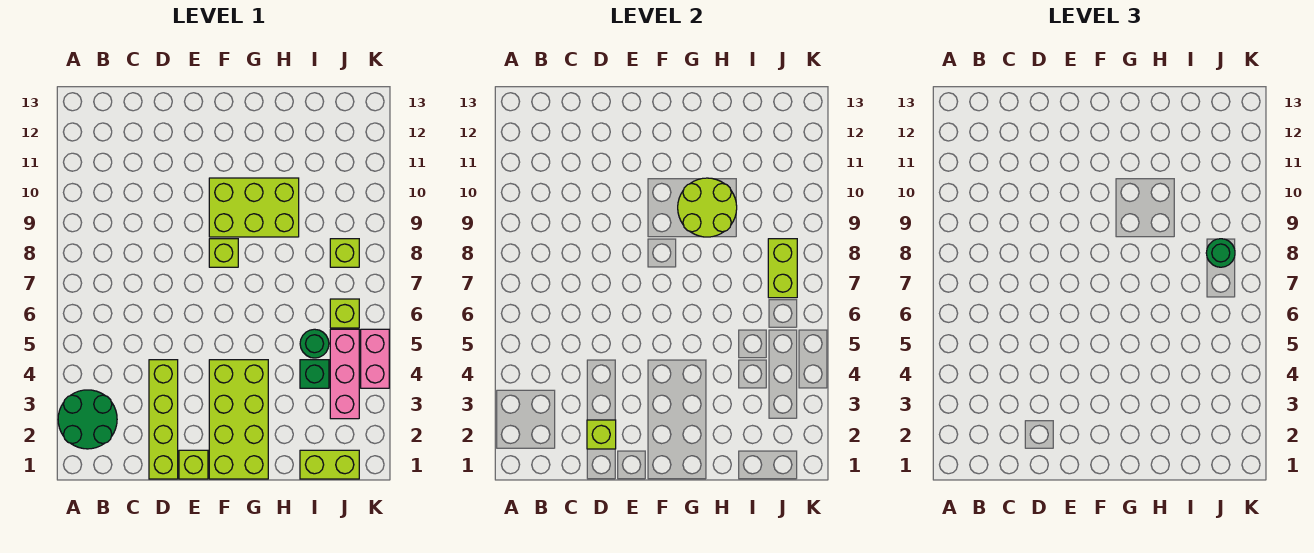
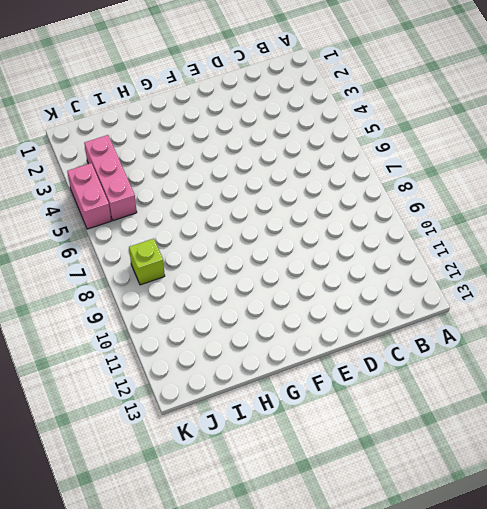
none -> green round brick A2:B3 level 1
none -> lime brick D1:D4 level 1
none -> lime brick E1 level 1

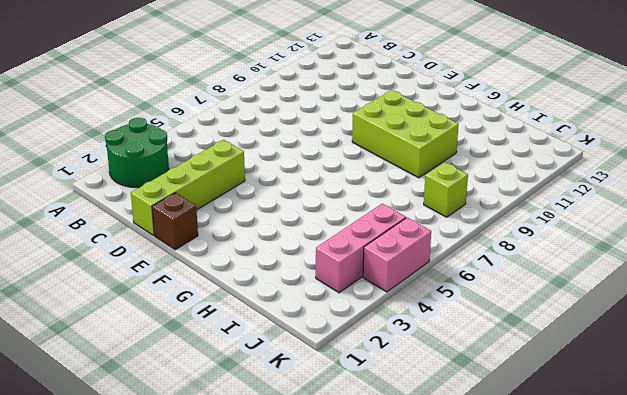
brown brick E1 level 1 -> lime brick E1 level 1
none -> lime brick F1:G4 level 1
none -> lime brick F8 level 1
none -> lime brick I1:J1 level 1

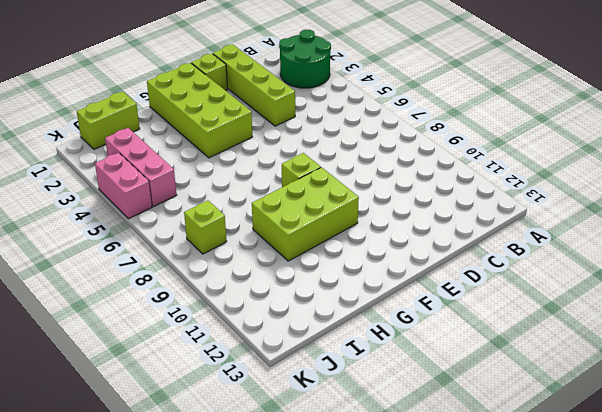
none -> green brick I4 level 1
none -> green round brick I5 level 1
none -> lime brick J6 level 1

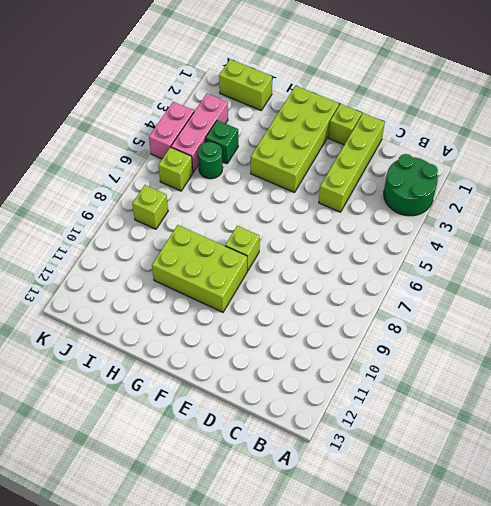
none -> lime brick D2 level 2
none -> lime round brick G9:H10 level 2
none -> lime brick J7:J8 level 2

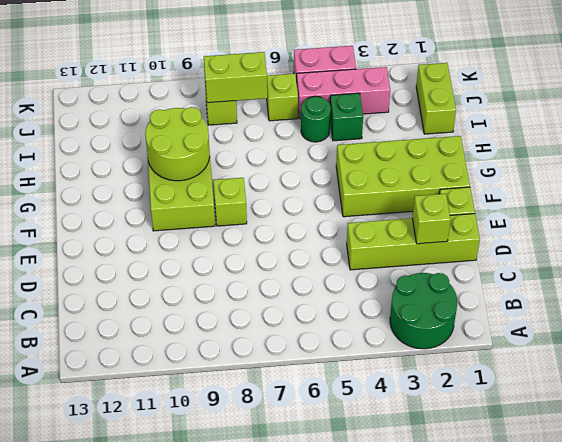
none -> green round brick J8 level 3

